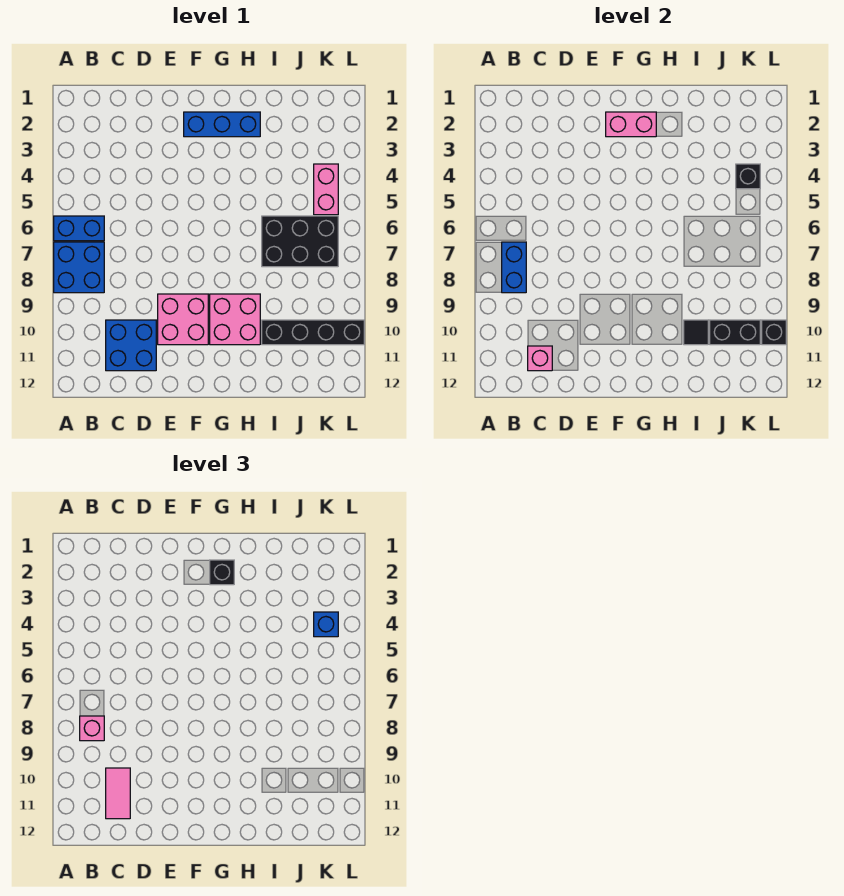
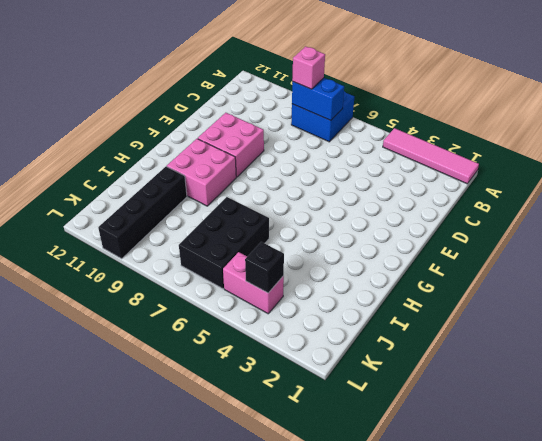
pink tile A1:A4 level 1 -> none
none -> blue brick A6:B6 level 1
none -> blue brick C10:D11 level 1
none -> blue brick F2:H2 level 1

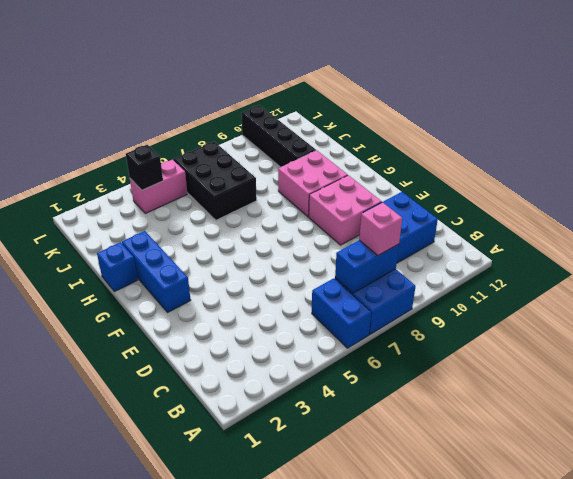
blue brick H1 level 1 -> blue brick K4 level 3
none -> pink brick C11 level 2
none -> pink brick F2:G2 level 2
none -> black tile I10 level 2

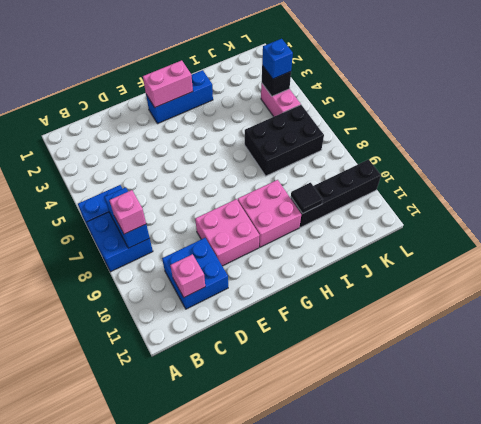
none -> black brick J10:K10 level 2
none -> black brick L10 level 2
none -> pink tile C10:C11 level 3

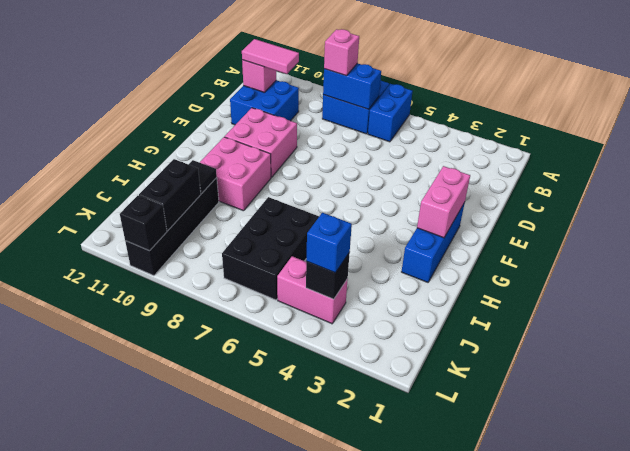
none -> black brick G2 level 3

